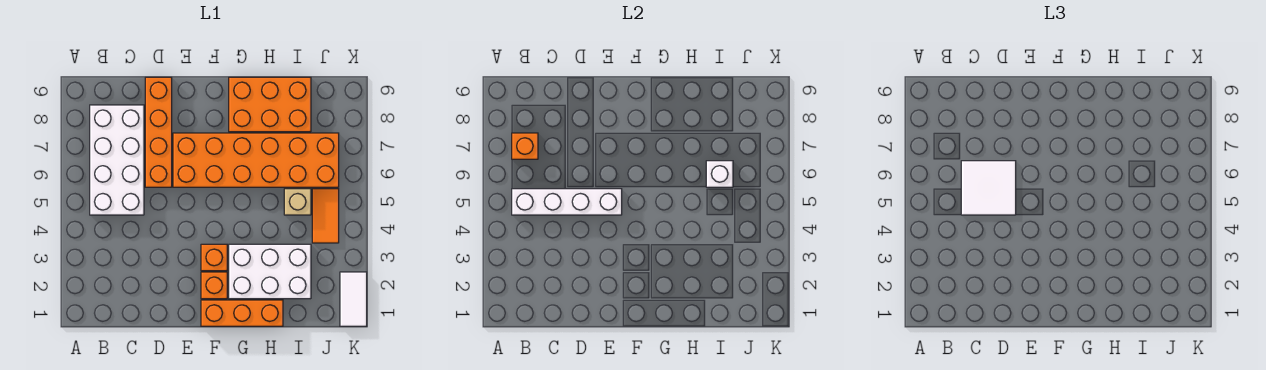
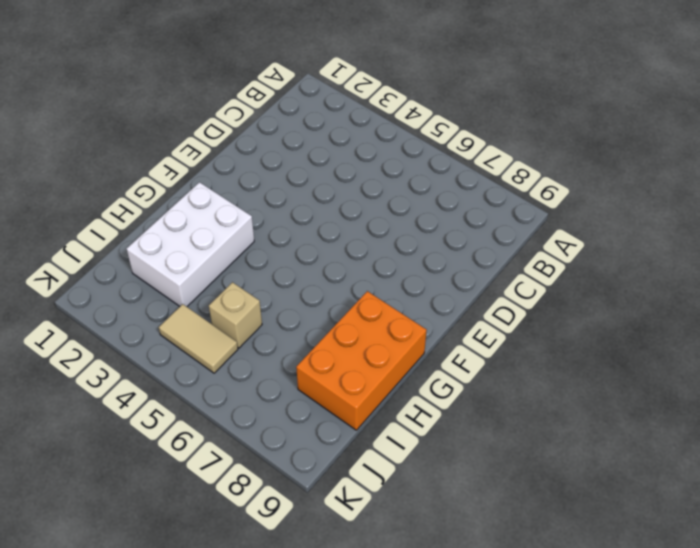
tan tile J4:J5 level 1 -> orange tile J4:J5 level 1
none -> white brick B5:C8 level 1
none -> orange brick D6:D9 level 1
none -> orange brick E6:J7 level 1

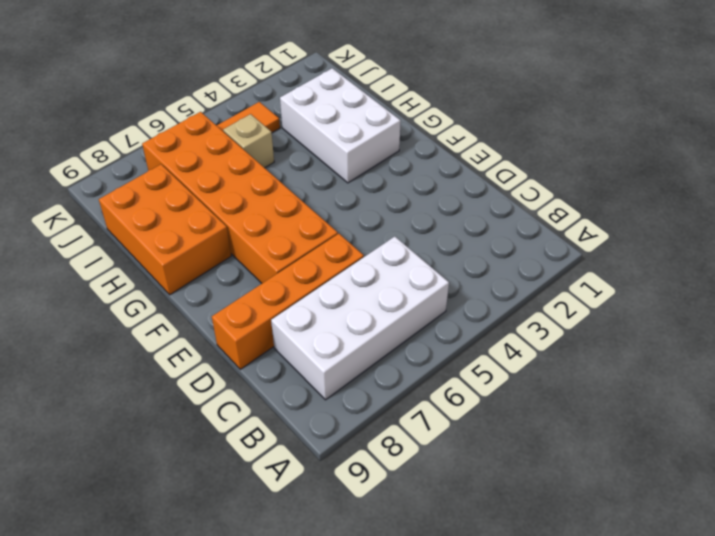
none -> orange brick F1:H1 level 1
none -> orange brick F2 level 1
none -> orange brick F3 level 1

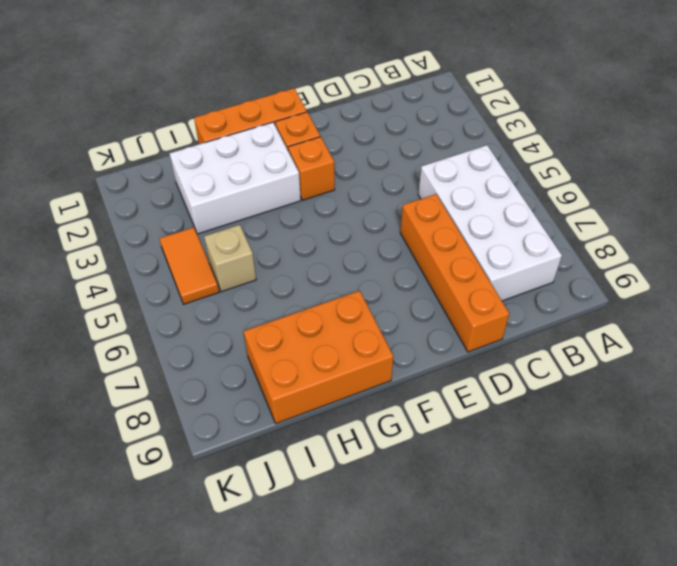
none -> orange brick E6:J7 level 1
none -> white tile K1:K2 level 1
none -> white brick B5:E5 level 2

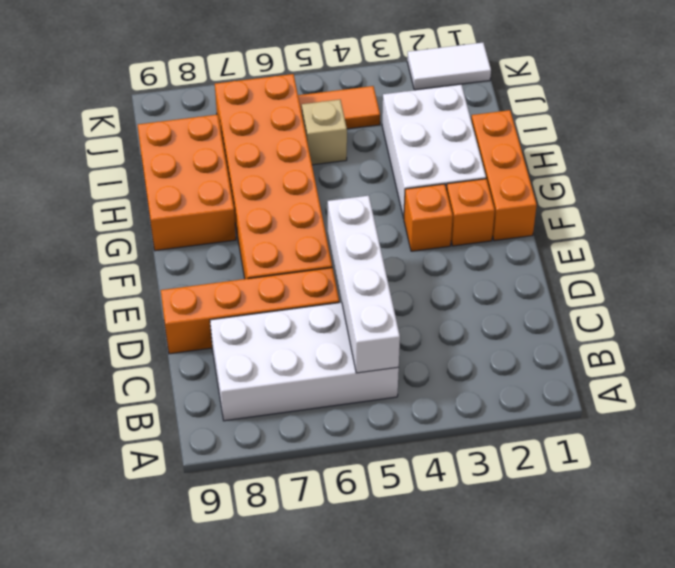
none -> orange brick B7 level 2
none -> white brick I6 level 2
none -> white tile C5:D6 level 3

